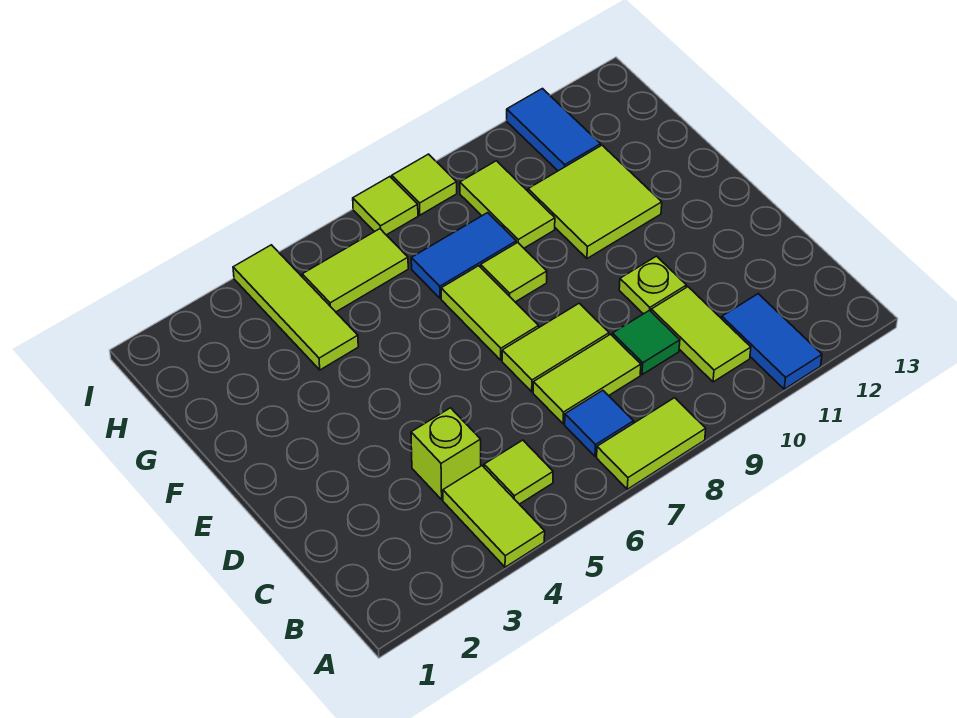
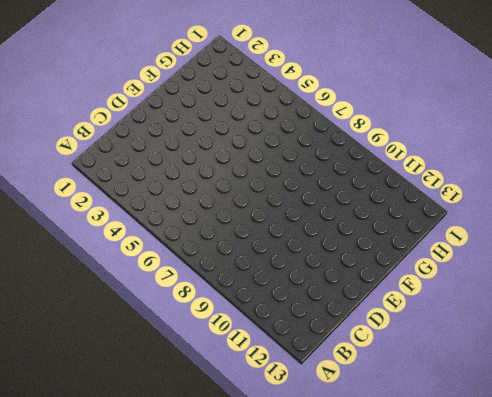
none -> lime tile A4:B4 level 1
none -> lime tile A7:A8 level 1
none -> blue tile A11:B11 level 1

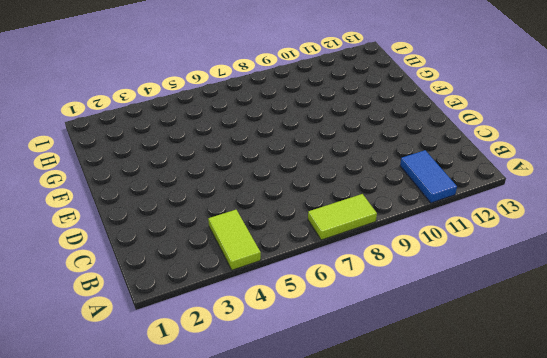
none -> lime tile B5 level 1
none -> blue tile B7 level 1
none -> lime tile B10:C10 level 1

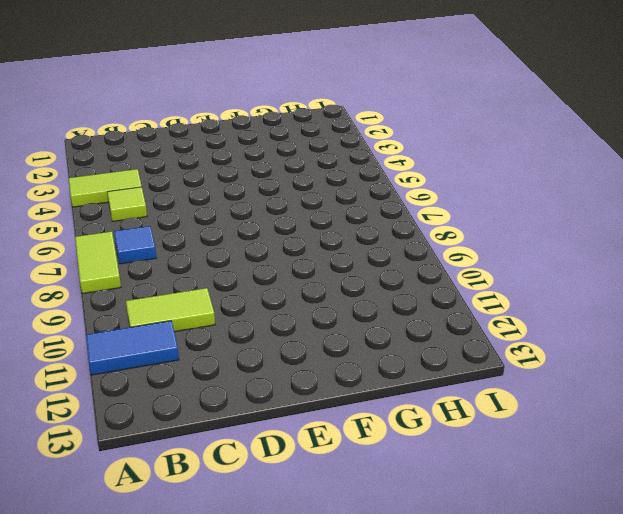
none -> lime brick C4 level 1
none -> lime tile C7:C8 level 1
none -> green tile C9 level 1

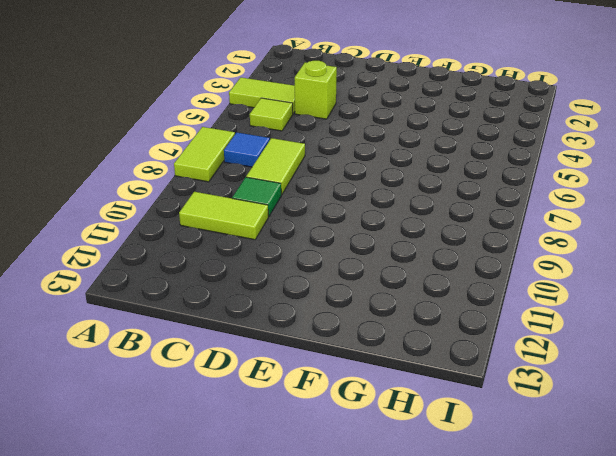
none -> blue tile A11:B11 level 1
none -> lime tile D7:D8 level 1
none -> lime plate D10 level 1

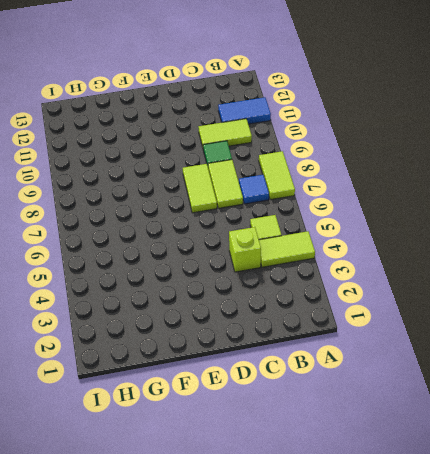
none -> lime plate D10 level 1
none -> lime tile E7:F7 level 1
none -> lime tile F8 level 1

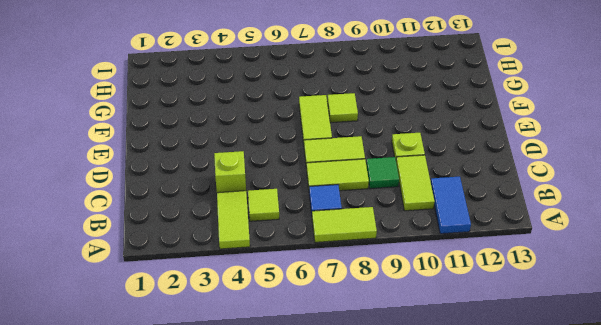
none -> lime tile F10:G11 level 1
none -> lime tile G4:I4 level 1
none -> blue tile G7:G8 level 1

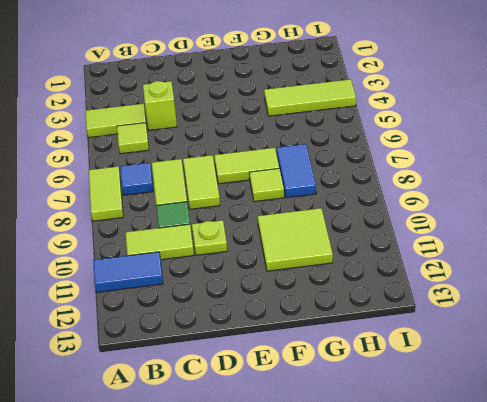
none -> lime tile G9:H9 level 1
none -> lime tile H5:H6 level 1
none -> blue tile H11:I11 level 1

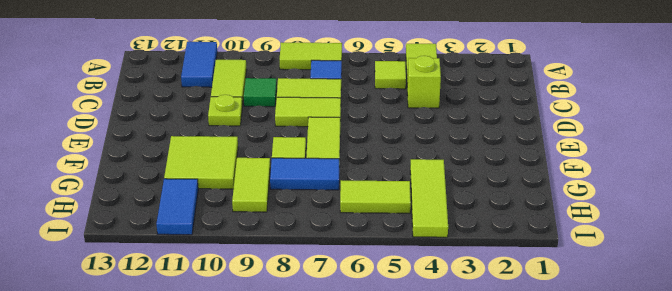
none -> lime tile I7 level 1
none -> lime tile I8 level 1

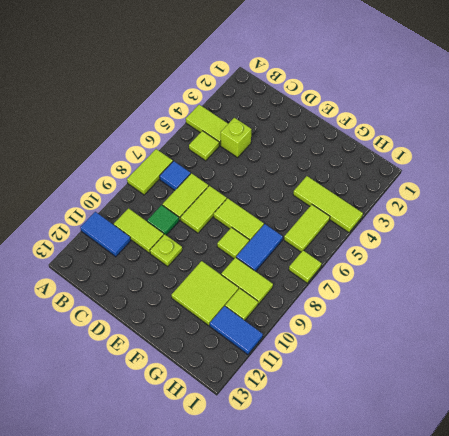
lime tile H10 level 1 -> lime tile I8 level 1

